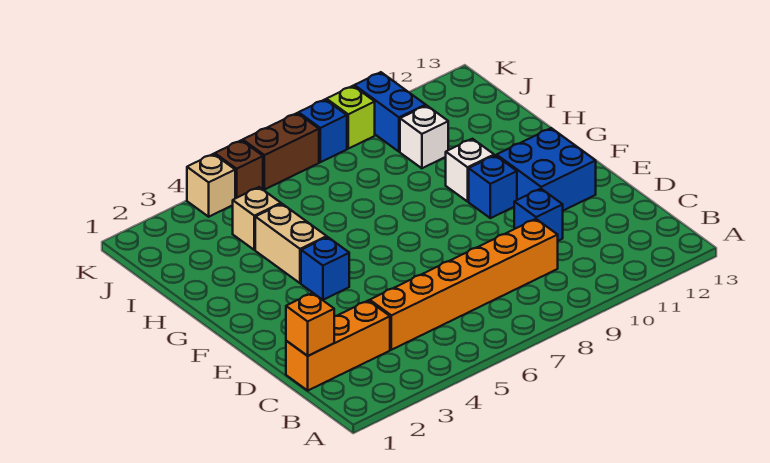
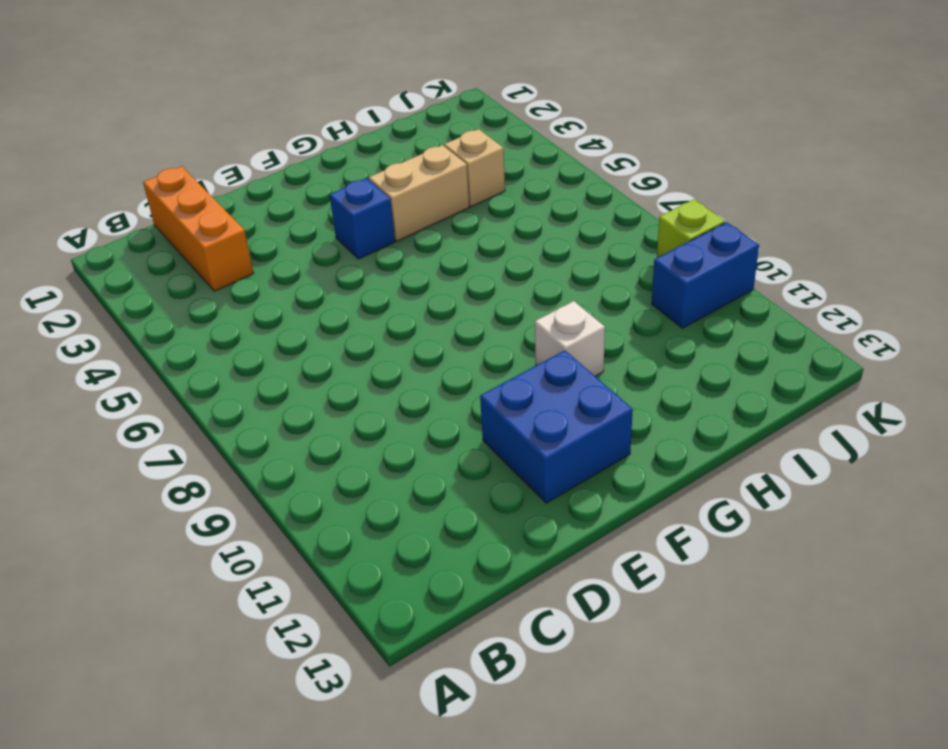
none -> orange brick C4:C9 level 1
none -> blue brick D10 level 1
none -> blue brick F10 level 1

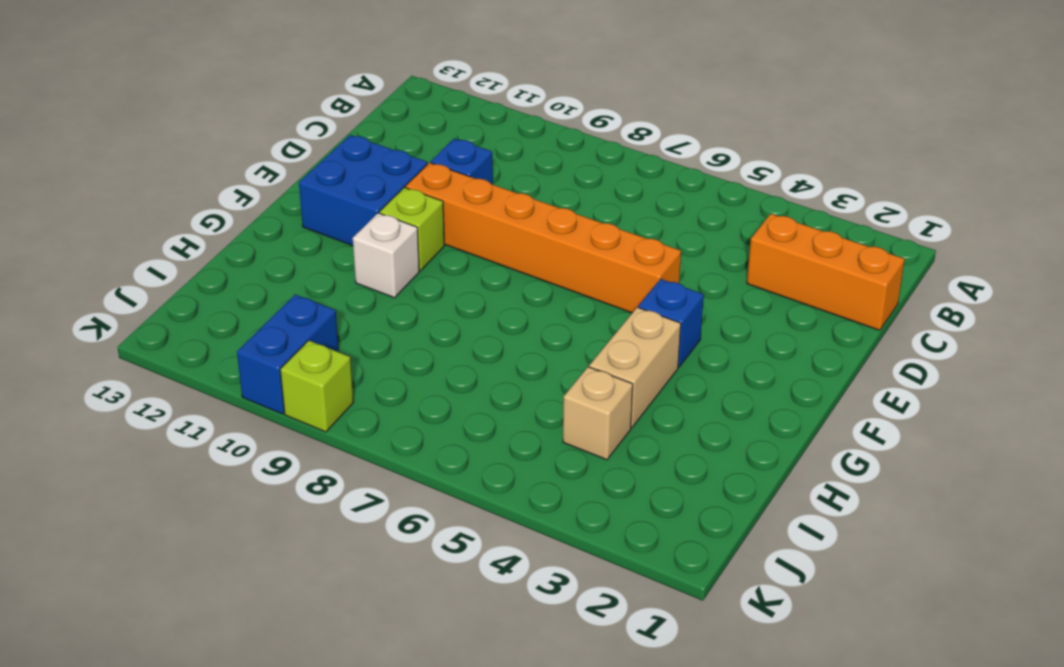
orange brick E5:E10 level 1 -> orange brick C4:C9 level 1
lime brick F10 level 1 -> blue brick F10 level 1
none -> white brick I10 level 1
none -> tan brick K4 level 1
none -> brown brick K5 level 1

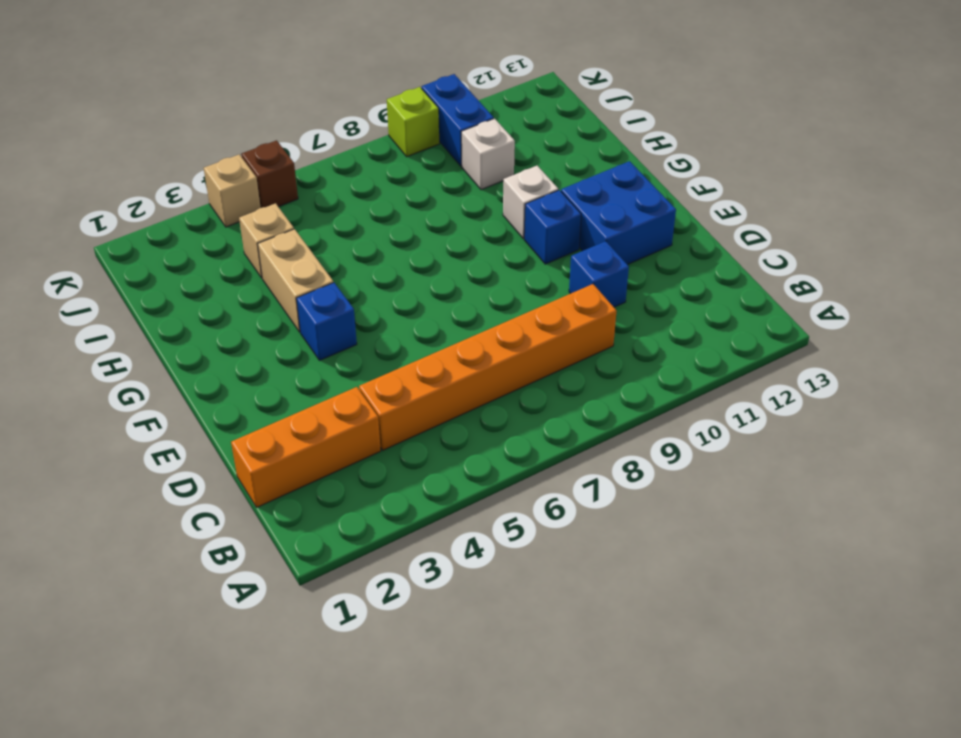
none -> brown brick K6:K7 level 1
none -> blue brick K8 level 1
none -> orange brick C1 level 2

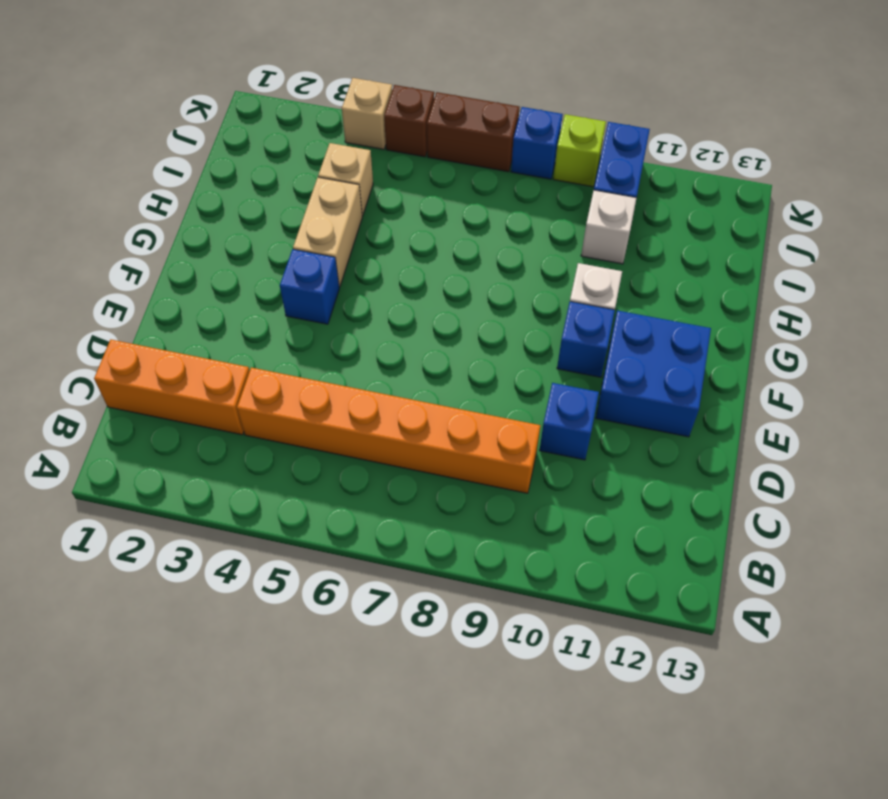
none -> orange brick C1 level 2

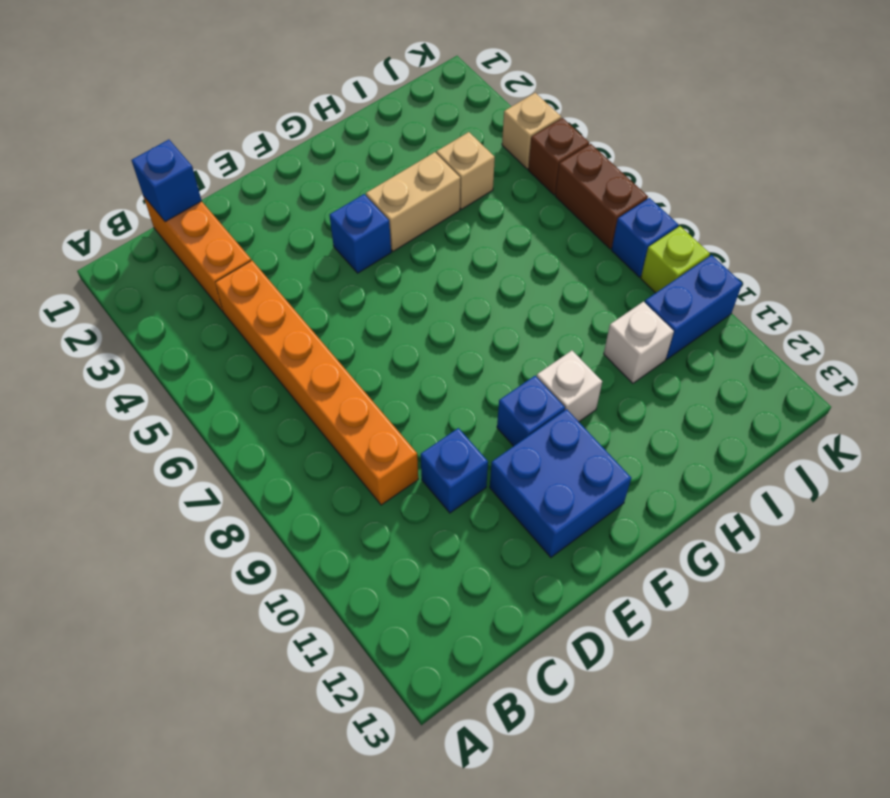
blue brick C1 level 2 -> orange brick C1 level 2

